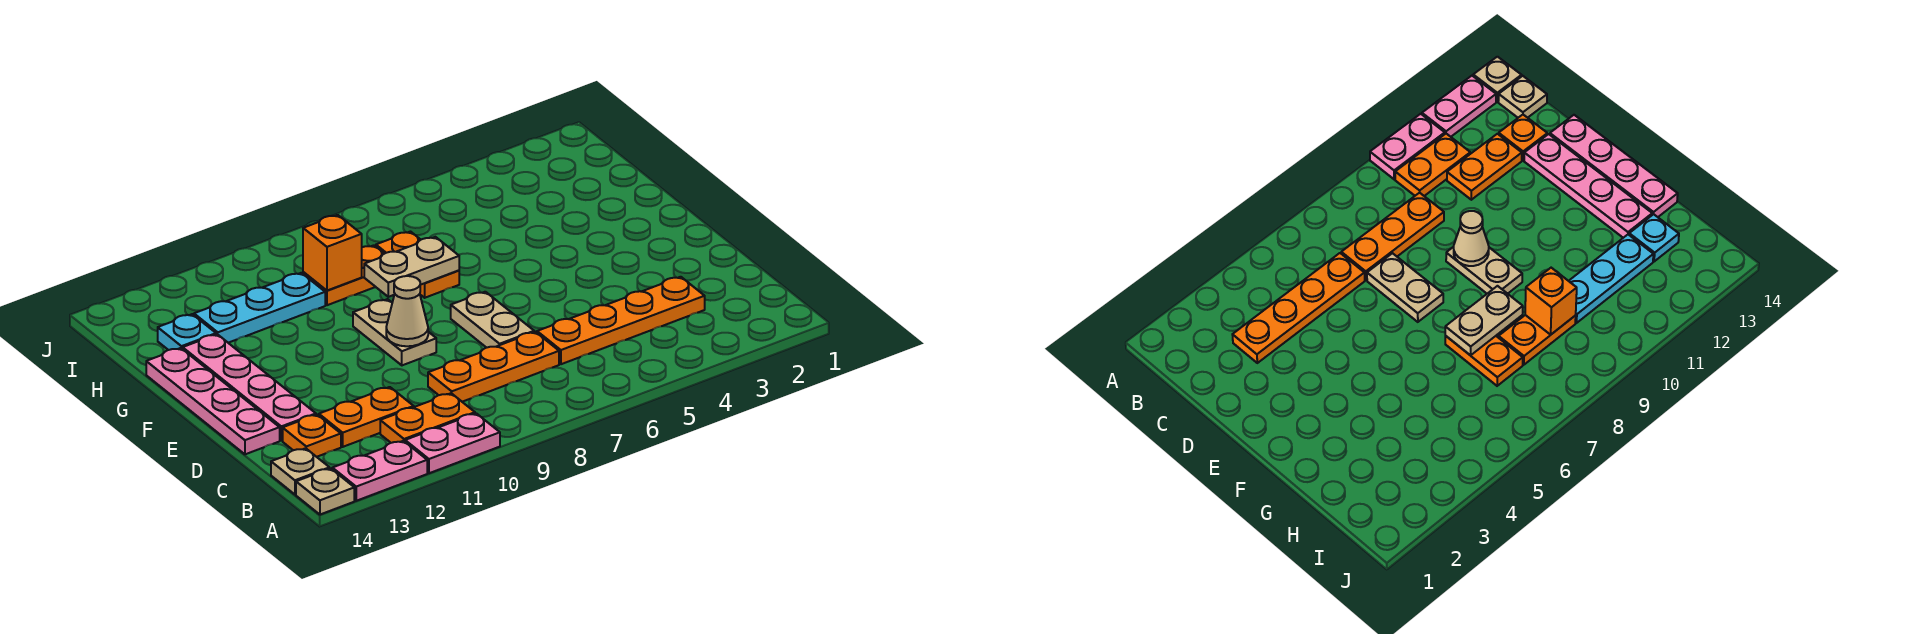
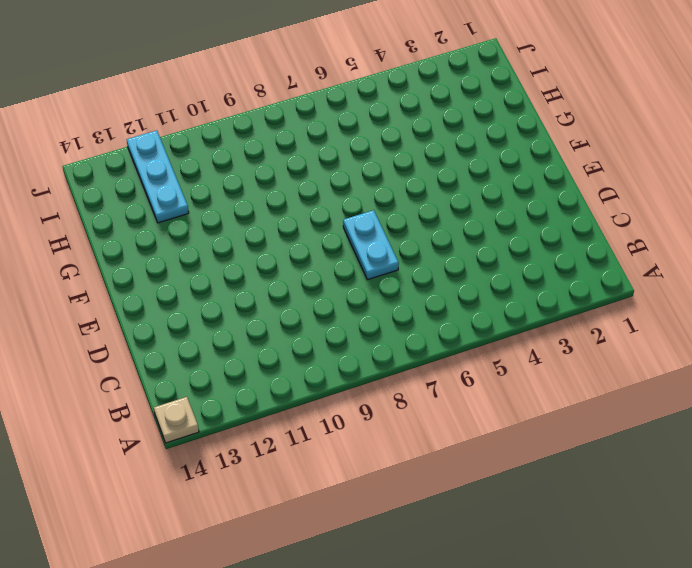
cyan plate D7:E7 level 1 -> tan plate D7:E7 level 1
cyan plate H12:J12 level 1 -> cyan plate H10:H12 level 1
none -> pink plate A10:A11 level 1
none -> pink plate A12:A13 level 1
none -> orange plate B10:B11 level 1

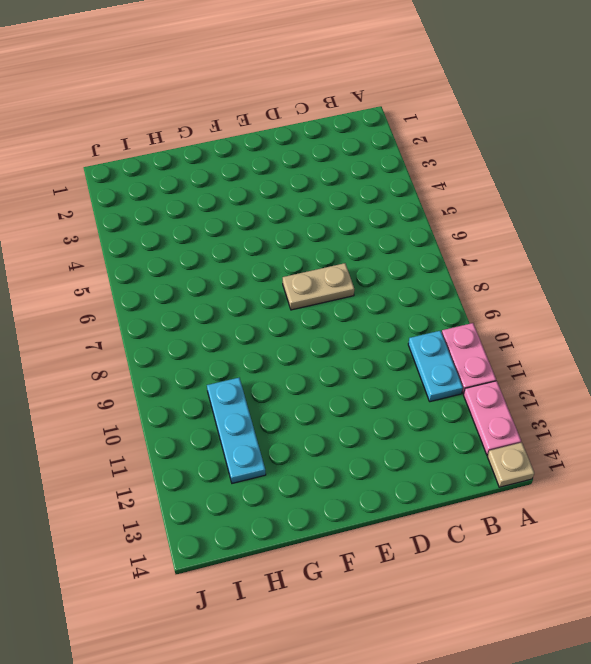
cyan plate B10:B11 level 1 -> orange plate B10:B11 level 1
none -> tan plate B14 level 1
none -> orange plate C3:C6 level 1
none -> orange plate C7:C9 level 1

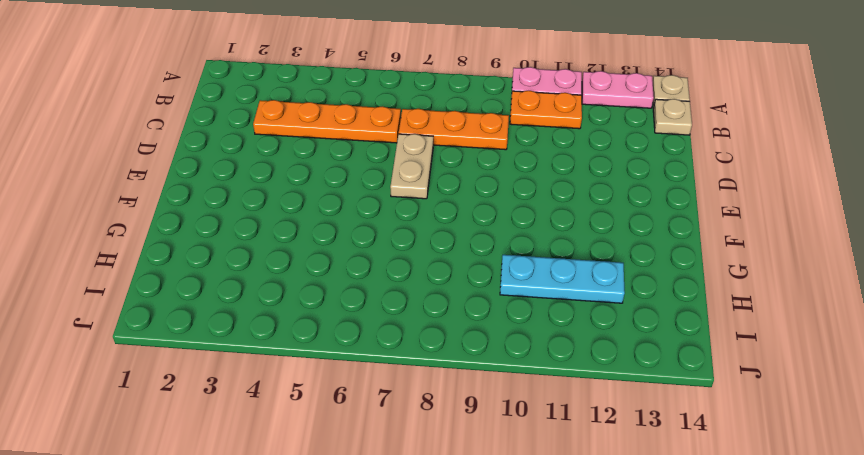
none -> orange plate C11:C12 level 1
none -> orange plate C13 level 1
none -> pink plate D13:G13 level 1

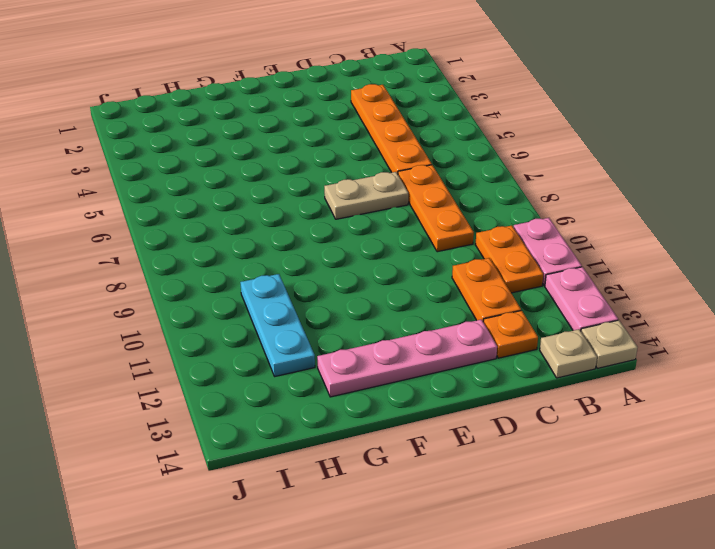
none -> pink plate D14:G14 level 1
none -> tan plate E9:F9 level 1
none -> orange plate G7:H7 level 1

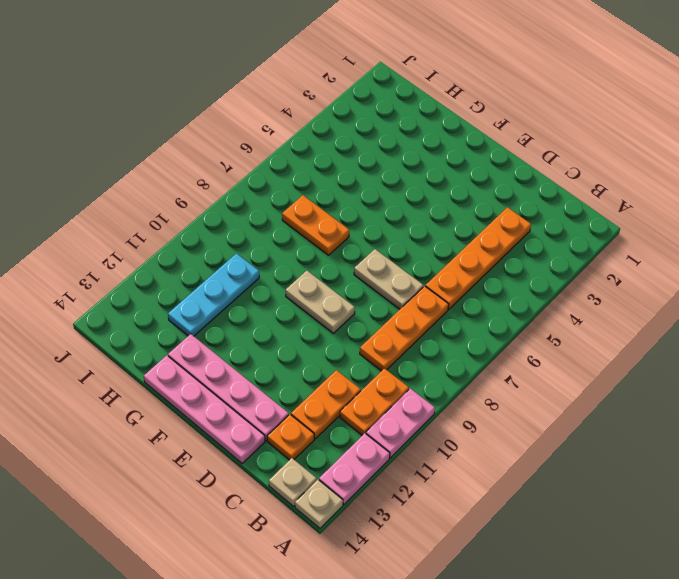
none -> orange plate H8:H9 level 1
none -> cyan plate H13 level 1
none -> tan cone E9 level 2

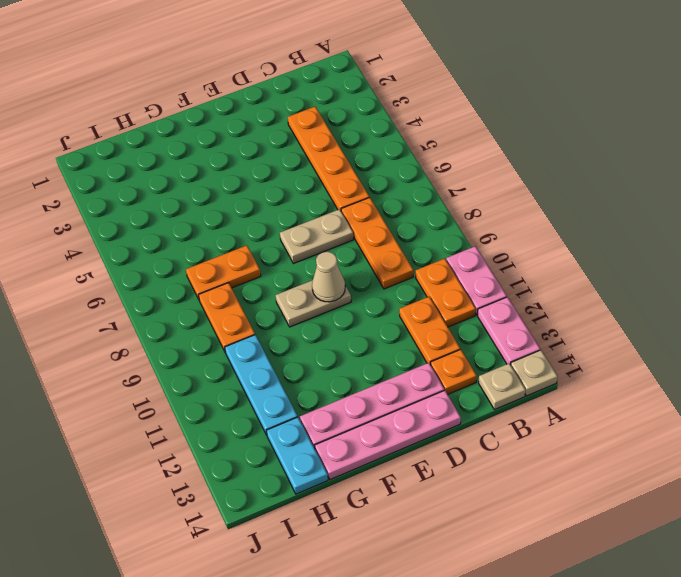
cyan plate H13:H14 level 1 -> cyan plate H13 level 1
none -> tan plate G7:G8 level 2
none -> orange brick H9 level 2

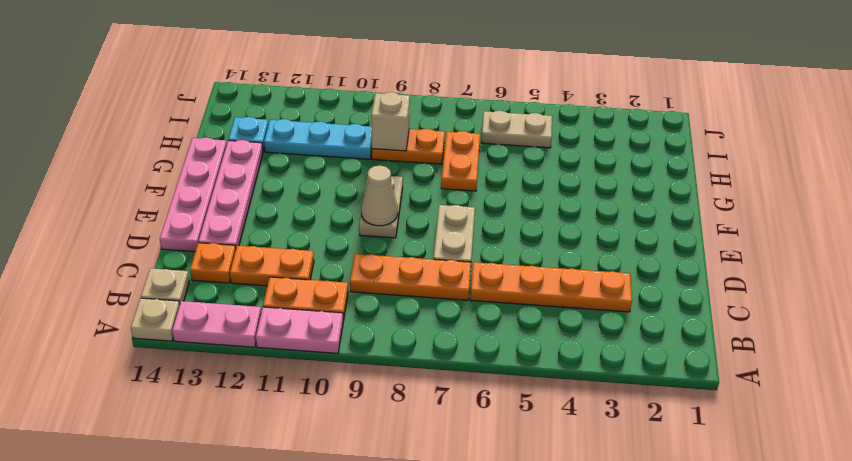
tan brick H9 level 2 -> orange brick H9 level 2
tan plate I5:I6 level 1 -> tan plate G7:G8 level 2

